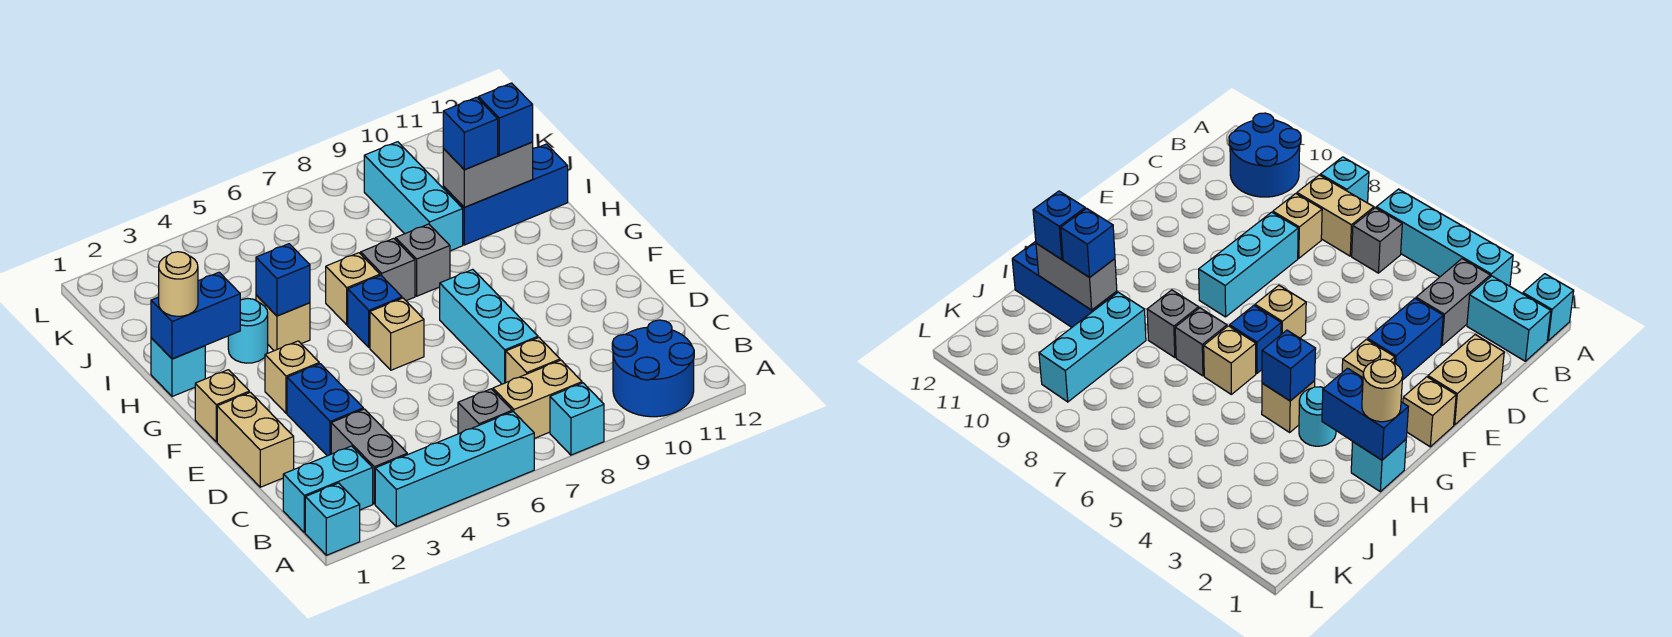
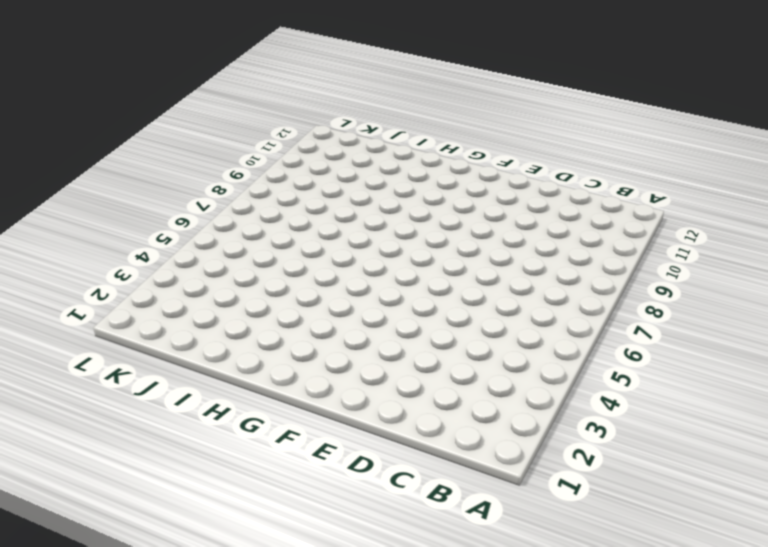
none -> cyan brick A1 level 1
none -> cyan brick A3:A6 level 1
none -> cyan brick A8 level 1
none -> blue round brick A10:B11 level 1

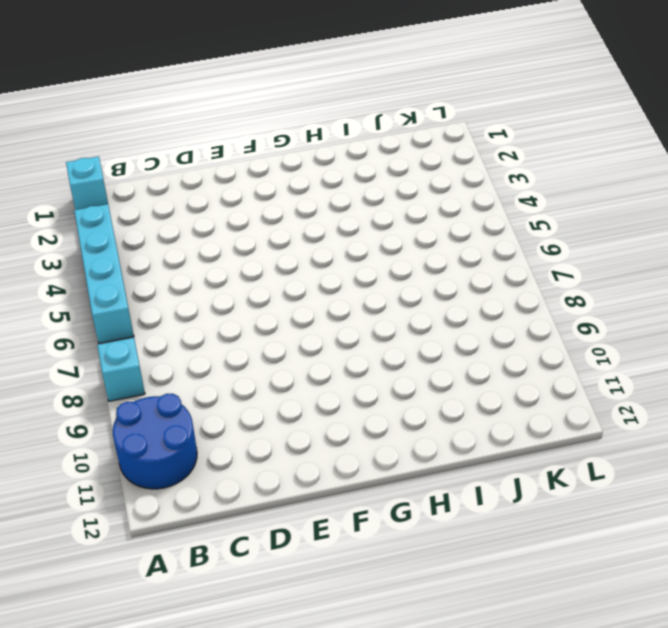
none -> cyan brick B1:B2 level 1
none -> grey brick B3:C3 level 1
none -> grey brick B6 level 1
none -> tan brick B7:B8 level 1

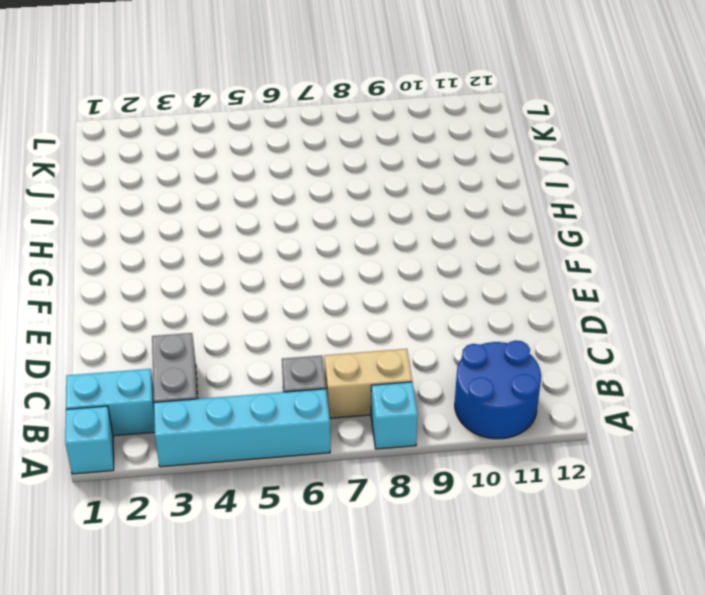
none -> tan brick C8 level 1
none -> tan brick D1:E1 level 1
none -> blue brick D3:E3 level 1
none -> cyan brick D8:F8 level 1

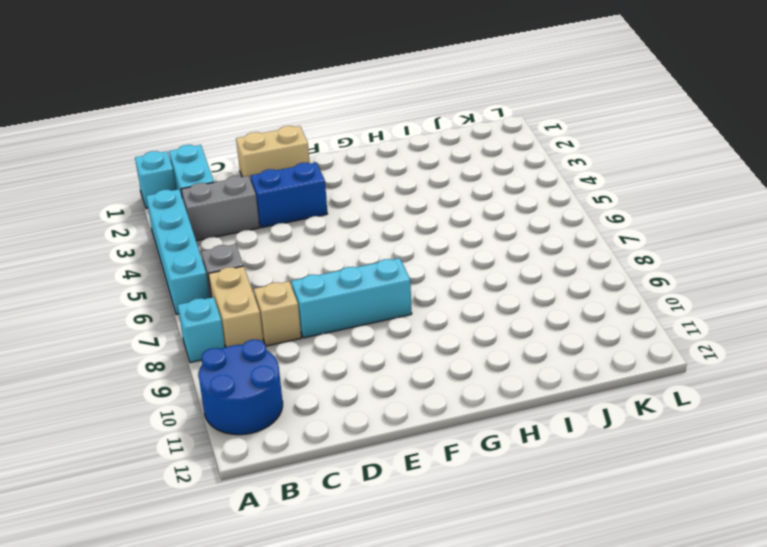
none -> tan brick F1 level 1
none -> tan brick F3 level 1
none -> tan brick F6 level 1
none -> blue brick G6 level 1

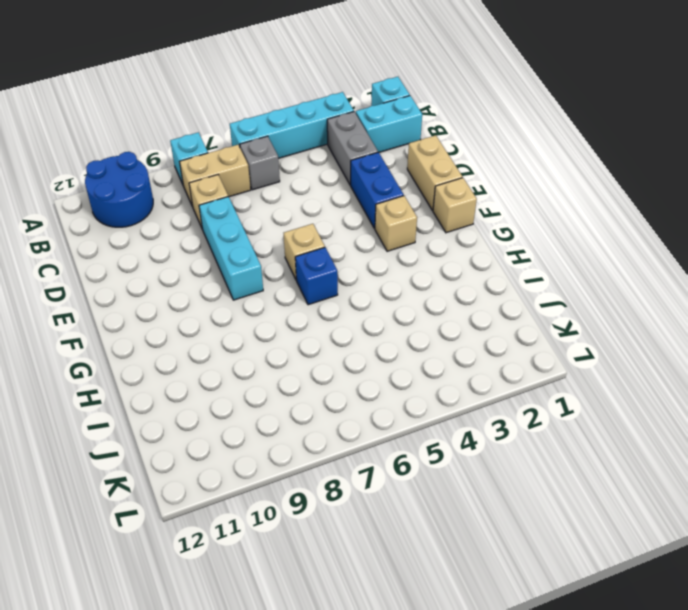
none -> cyan brick H1 level 1
none -> cyan round brick H3 level 1
none -> tan brick H4 level 1
none -> tan brick H6 level 1

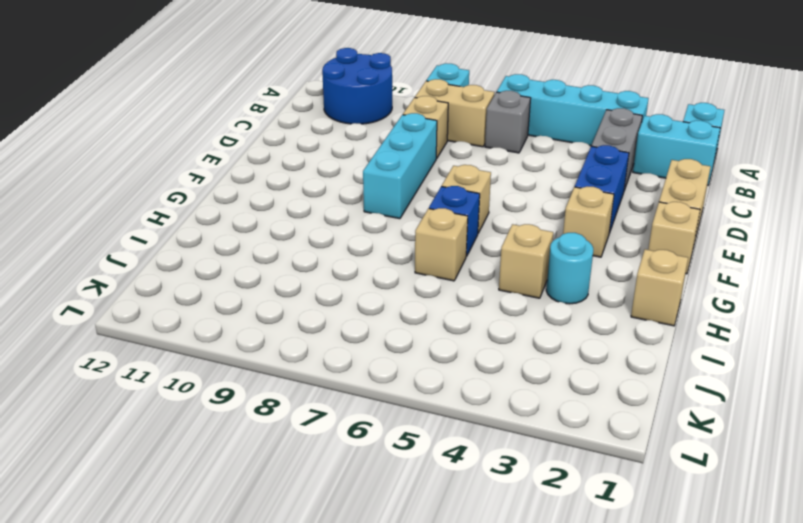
tan brick H1 level 1 -> cyan brick H1 level 1
none -> grey brick H7 level 1
none -> grey brick H8 level 1
none -> cyan brick I9:K9 level 1
none -> blue brick I10:I12 level 1

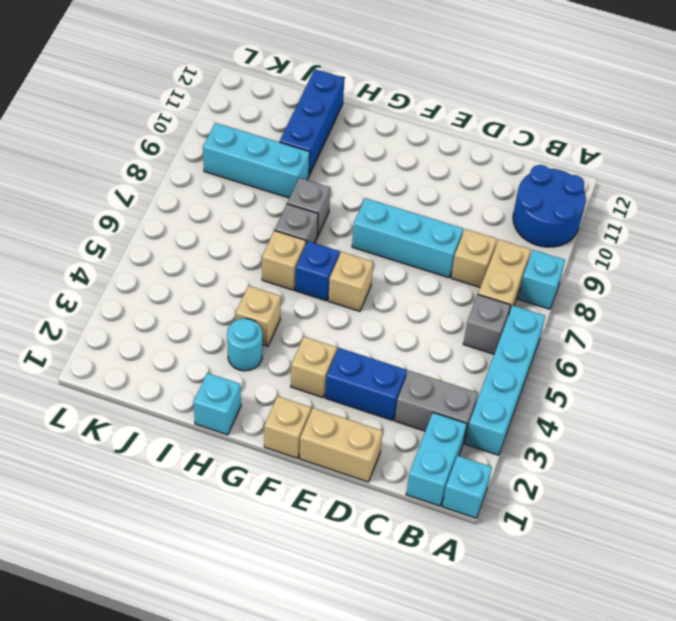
none -> blue brick H1:H2 level 2
none -> blue brick H4 level 2
none -> grey brick I10:I11 level 2
none -> tan round brick H1 level 3

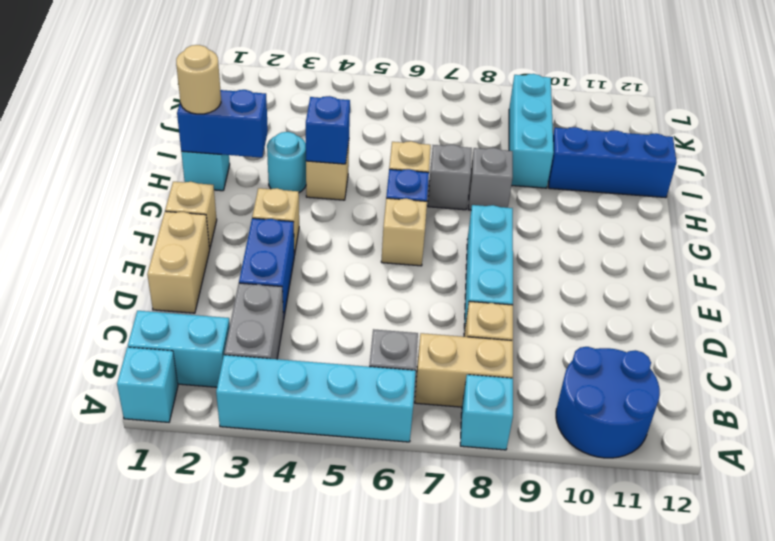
none -> grey brick I10:I11 level 2
none -> blue brick I10 level 3
none -> blue brick I11 level 3

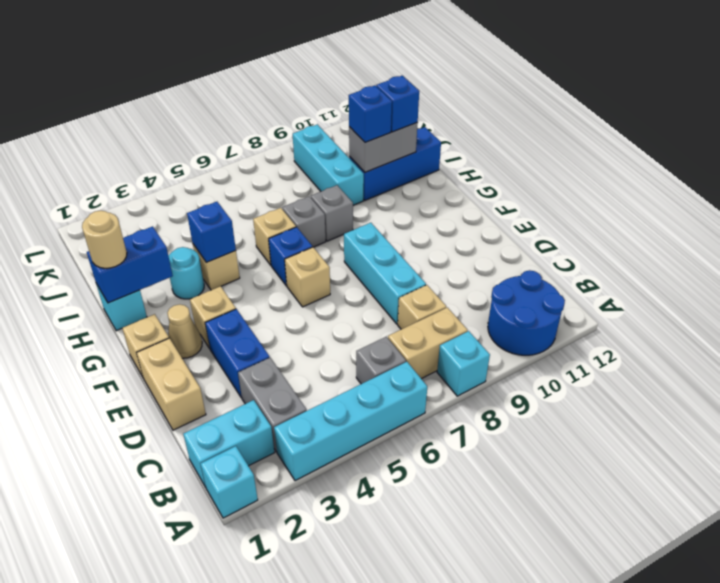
tan cone F2 level 1 -> none

